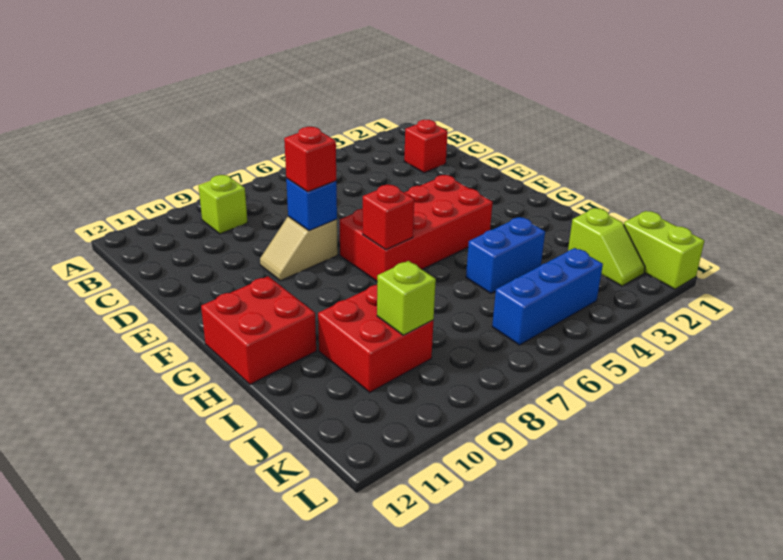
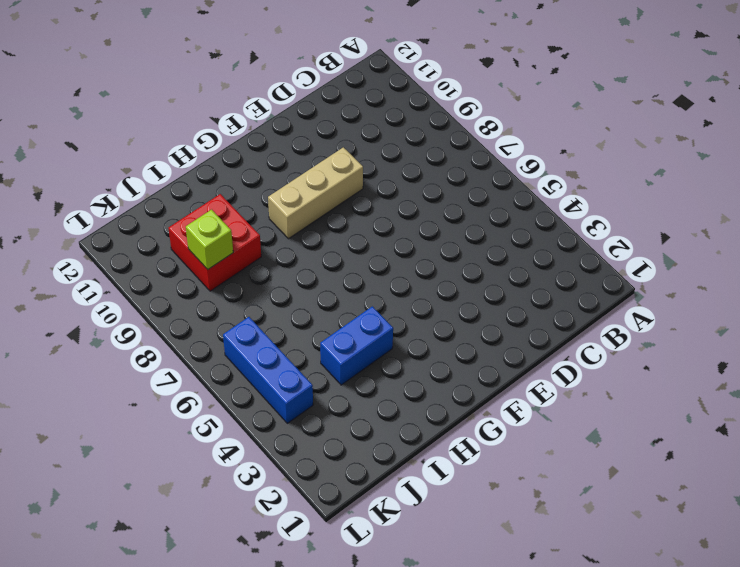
tan brick E9:G9 level 1 -> tan slope E8:E9 level 1 top 8
blue brick H4:I4 level 1 -> blue brick I4:I5 level 1
none -> lime brick B9 level 1
none -> red brick C2 level 1
none -> red brick F4:G7 level 1

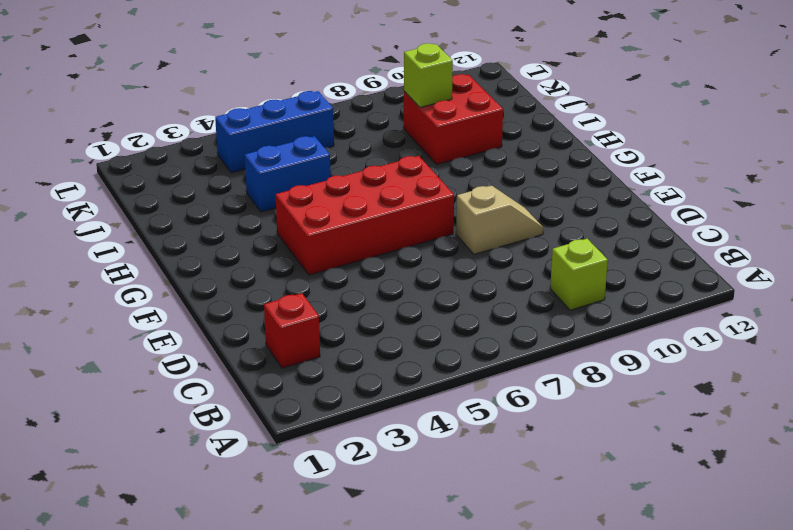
none -> red brick G11:H12 level 1
none -> lime slope J2:K2 level 1 top J
none -> lime brick K1:L1 level 1

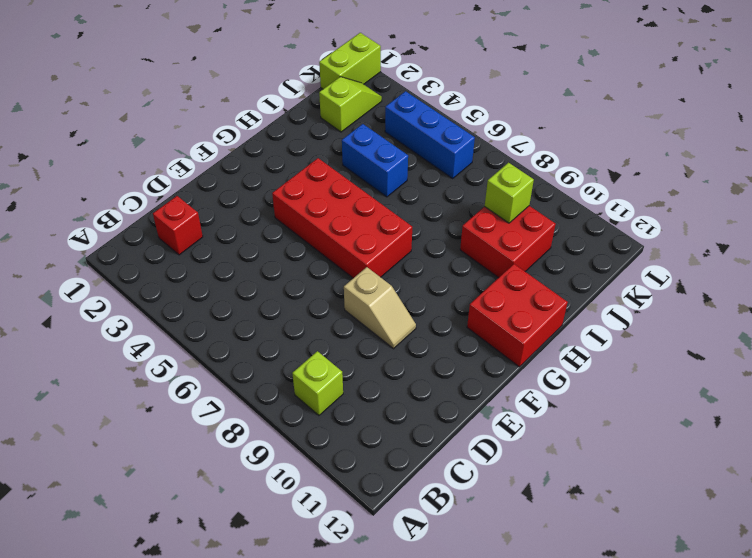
none -> blue brick E8 level 2
none -> red brick G7 level 2
none -> red brick E8 level 3

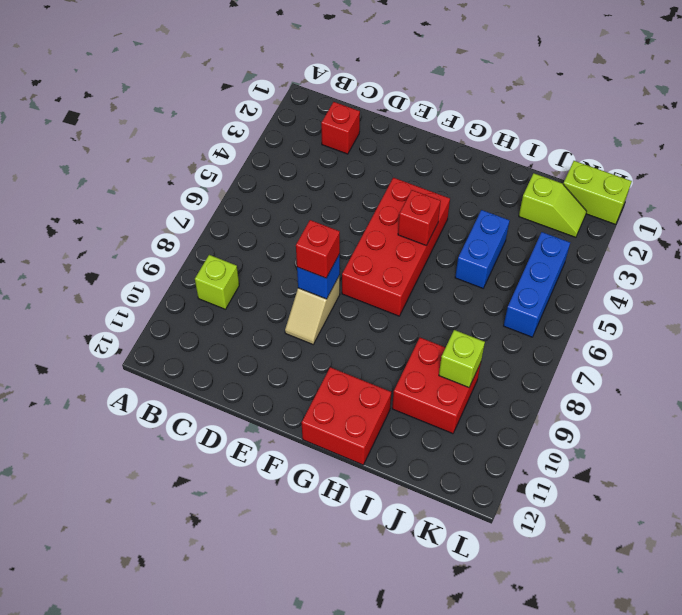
red brick G5 level 2 -> red brick G7 level 2

